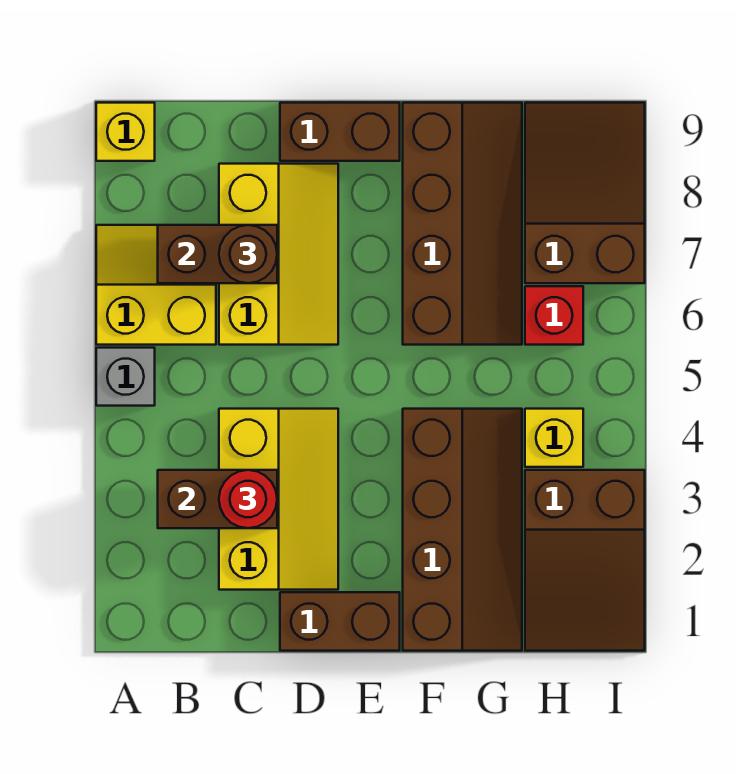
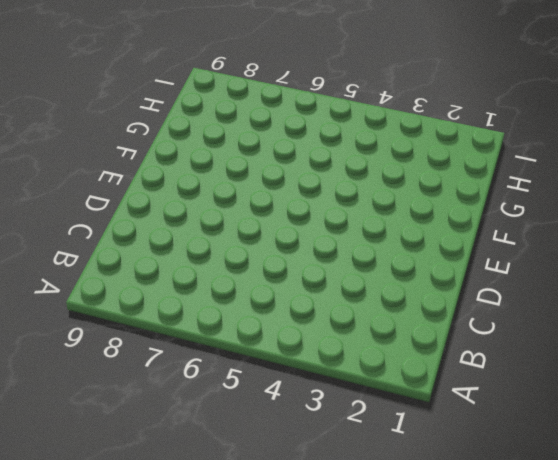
none -> grey brick A5 level 1
none -> yellow slope A6:B7 level 1 top 6
none -> yellow brick A9 level 1

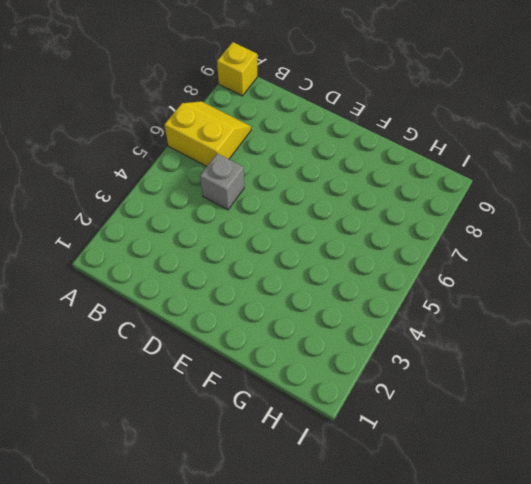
grey brick C5 level 1 -> grey brick A5 level 1
none -> yellow slope C2:D4 level 1 top C
none -> yellow slope C6:D8 level 1 top C
none -> brown brick D1:E1 level 1

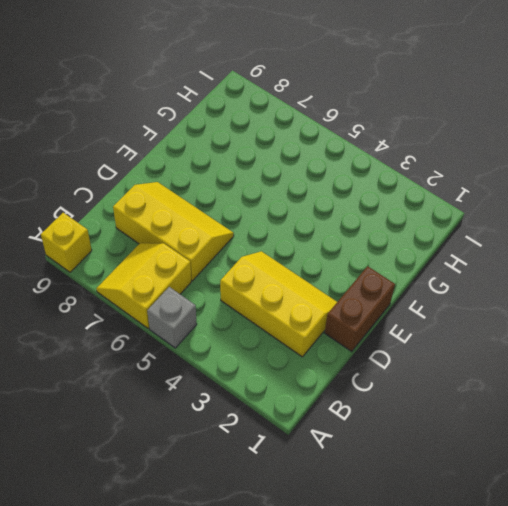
none -> brown brick D9:E9 level 1
none -> brown slope F1:G4 level 1 top F
none -> brown slope F6:G9 level 1 top F

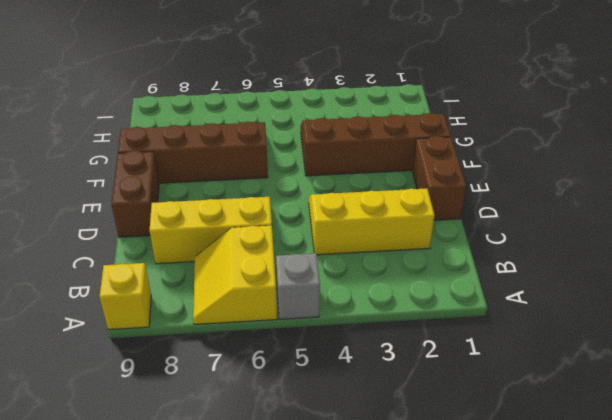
none -> brown slope H1:I3 level 1 top 3
none -> yellow brick H4 level 1
none -> red brick H6 level 1

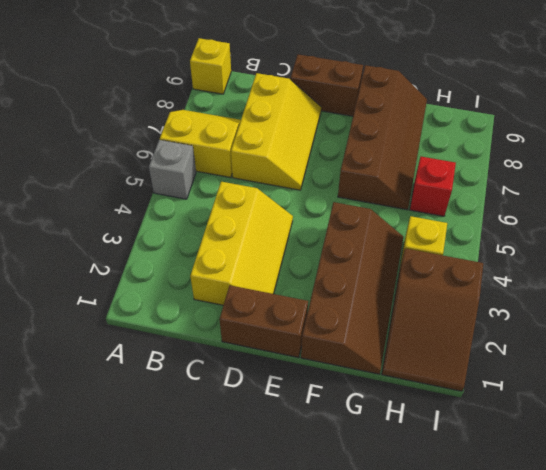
none -> brown slope H7:I9 level 1 top 7
none -> brown brick B3:C3 level 2
none -> brown brick B7:C7 level 2

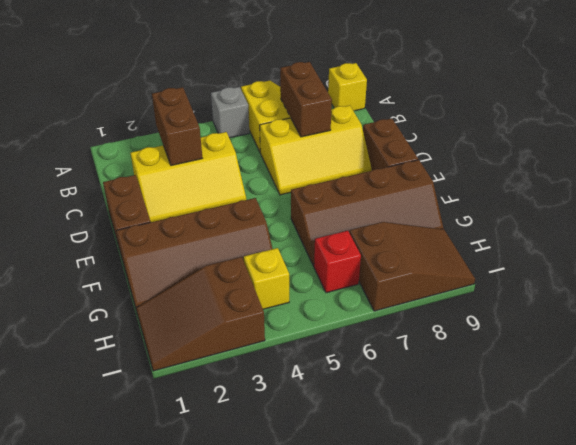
none -> red round brick C3 level 3
none -> brown round brick C7 level 3

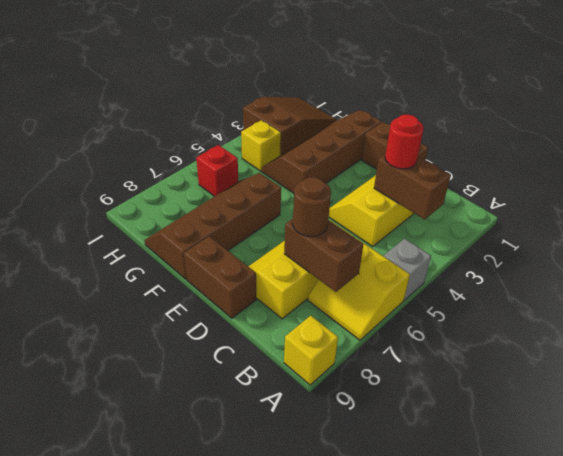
none -> brown slope H7:I9 level 1 top 7

